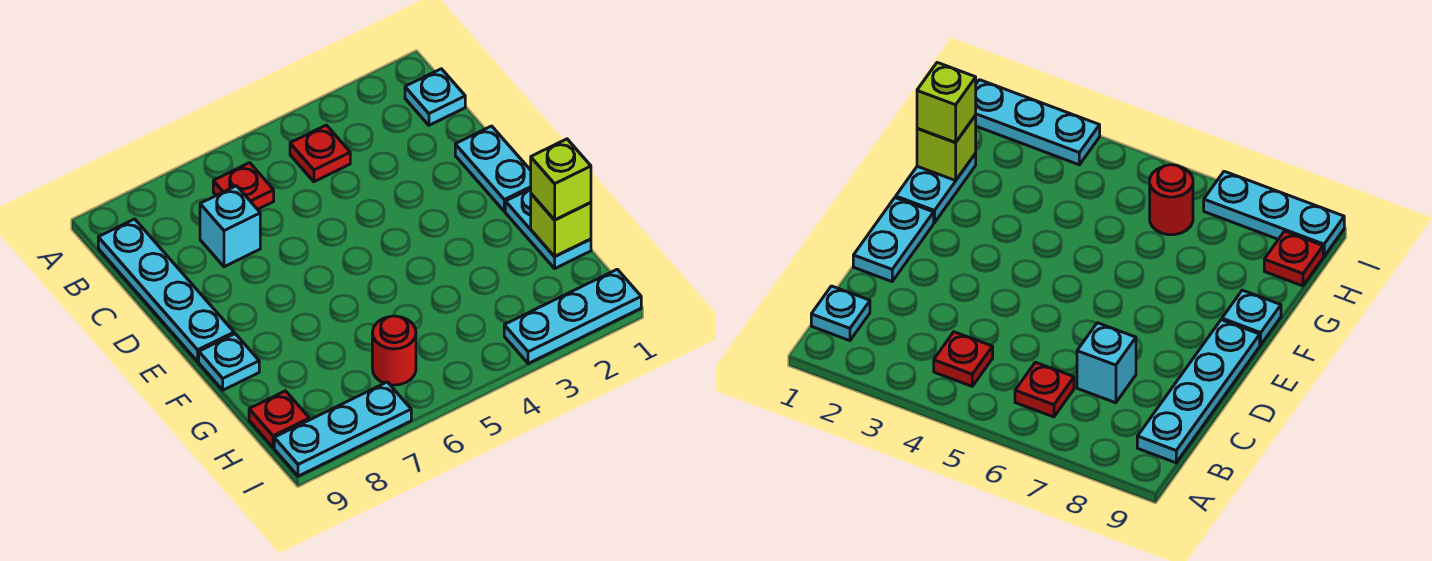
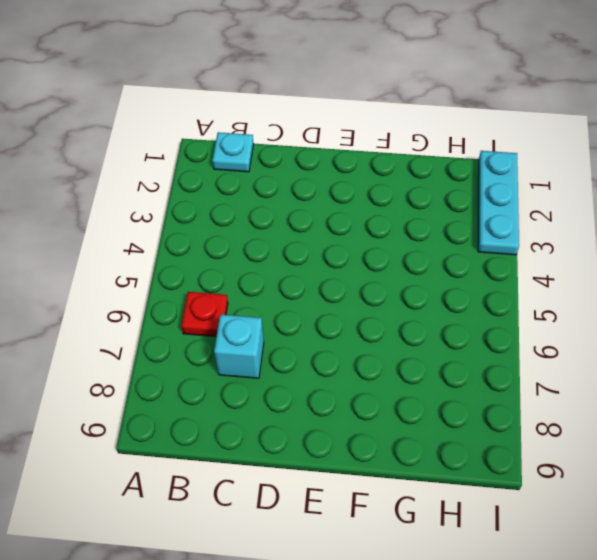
none -> red plate B4 level 1
none -> cyan plate B9:E9 level 1
none -> cyan plate D1:E1 level 1

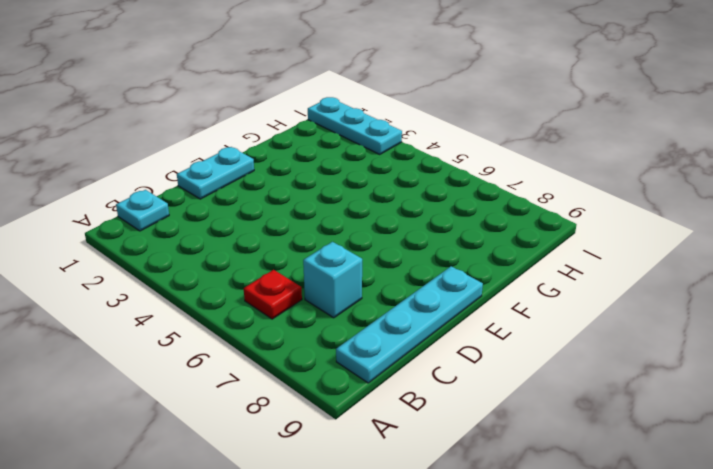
none -> red plate B4 level 1
none -> cyan plate F1:G1 level 1
none -> cyan plate F9 level 1

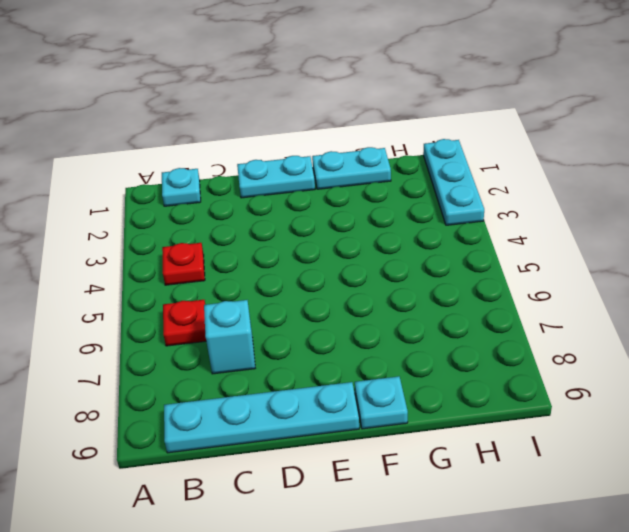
none -> red round brick H6 level 1
none -> red plate H9 level 1
none -> cyan plate I7:I9 level 1

